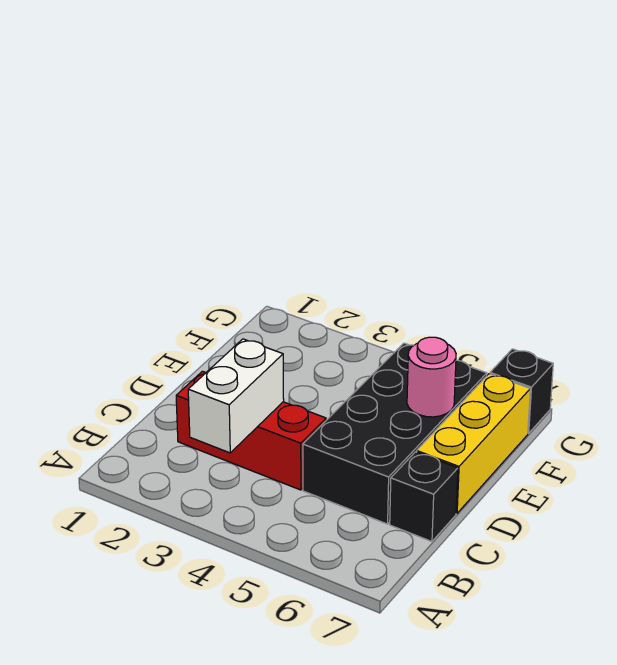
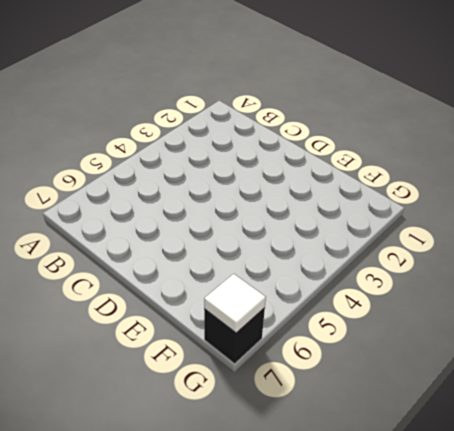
white tile G7 level 2 -> none
none -> red brick C2:C4 level 1
none -> black brick C5:F6 level 1

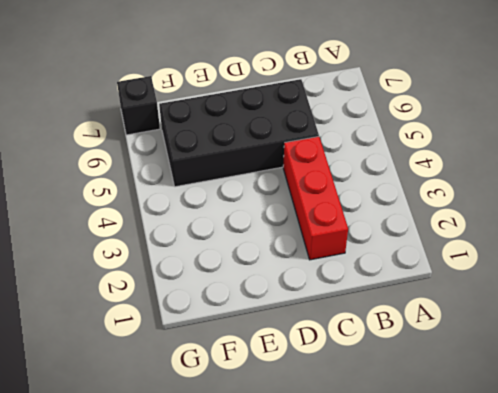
none -> black brick C7 level 1
none -> yellow brick D7:F7 level 1

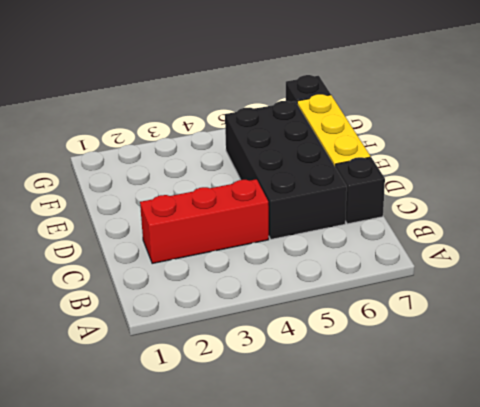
none -> white brick B3:C3 level 2
none -> pink round brick E6 level 2

